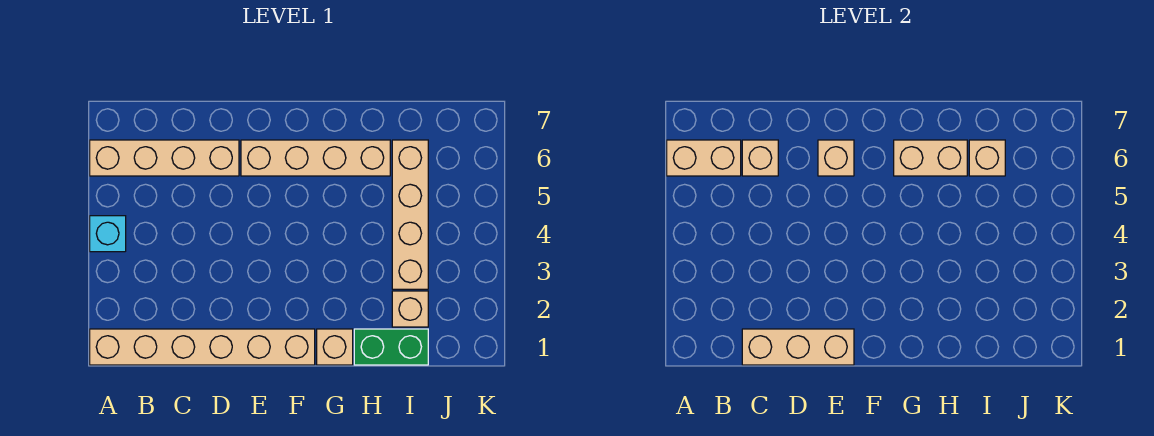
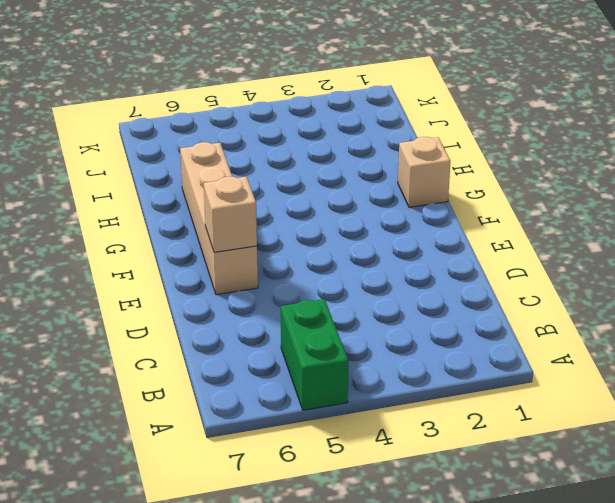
green brick A5:B5 level 1 -> green brick H1:I1 level 1
none -> tan brick A1:F1 level 1
none -> cyan brick A4 level 1
none -> tan brick A6:D6 level 1

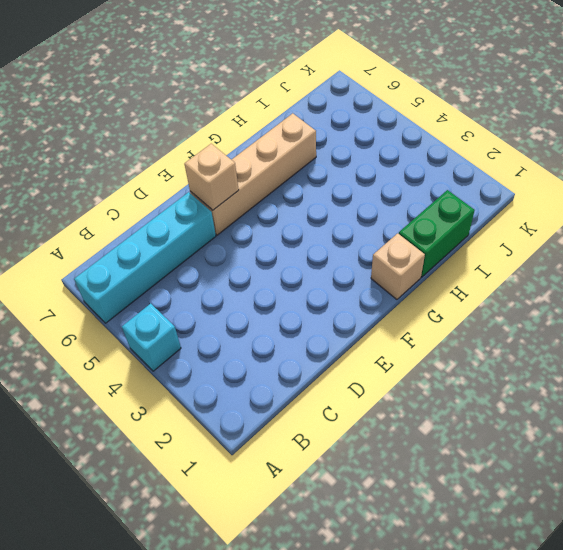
cyan brick A6:D6 level 1 -> tan brick A6:D6 level 1
none -> tan brick A1:F1 level 1
none -> tan brick I2 level 1
none -> tan brick I3:I6 level 1

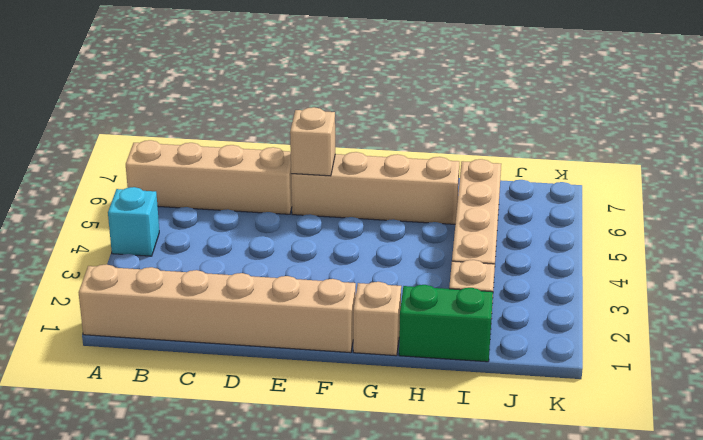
none -> tan brick A6:B6 level 2
none -> tan brick C1:E1 level 2
none -> tan brick C6 level 2

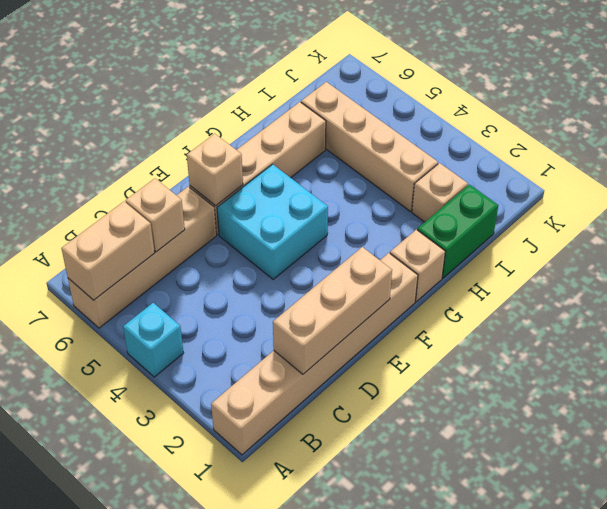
cyan brick E4:F5 level 1 -> none
none -> tan brick G6:H6 level 2
none -> tan brick I6 level 2

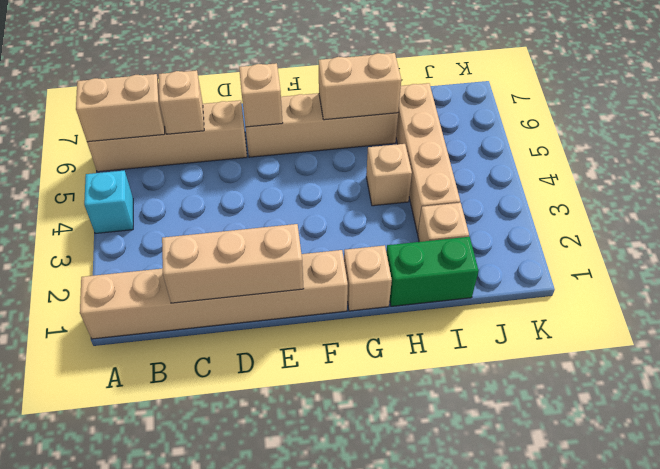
tan brick H4 level 1 -> tan brick I6 level 2

